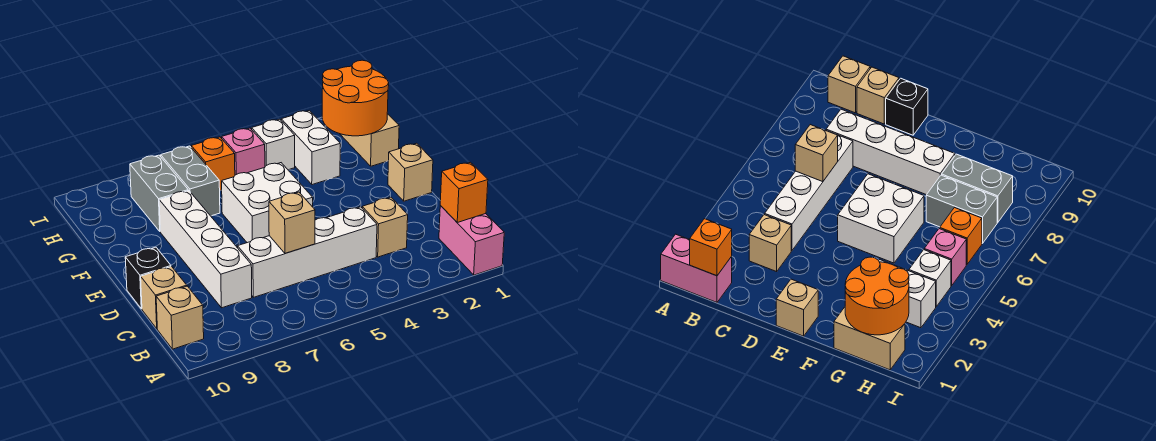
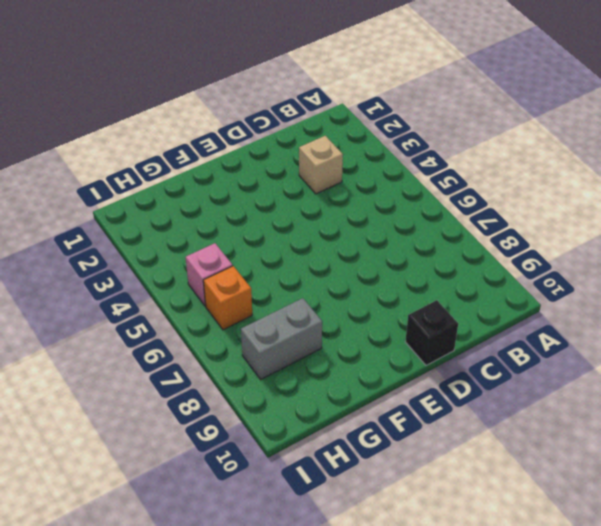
none -> pink brick A1:B1 level 1
none -> tan brick B10 level 1
none -> white brick C4:C7 level 1

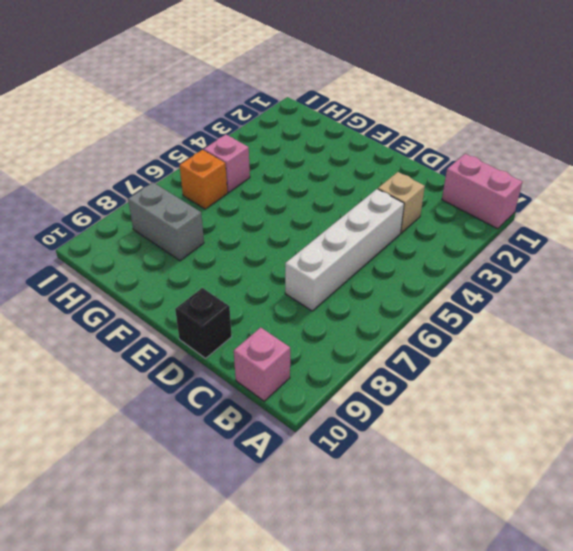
pink brick B10 level 1 -> tan brick B10 level 1
none -> white brick C8:F8 level 1
none -> tan brick C10 level 1
none -> tan brick E1 level 1

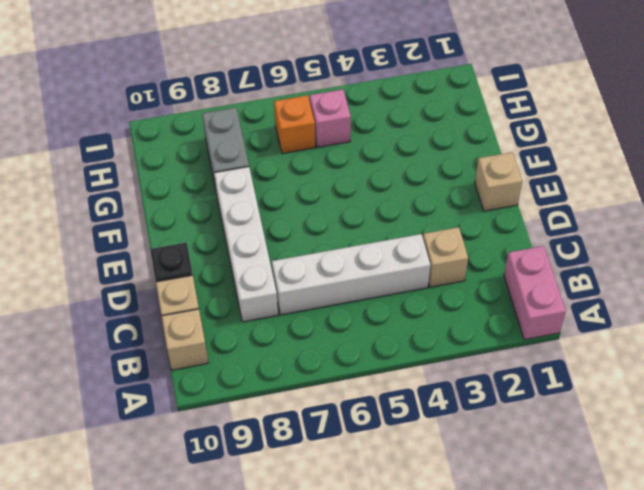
none -> white brick E5:F6 level 1
none -> tan brick G1:H1 level 1
none -> white brick G3:H3 level 1

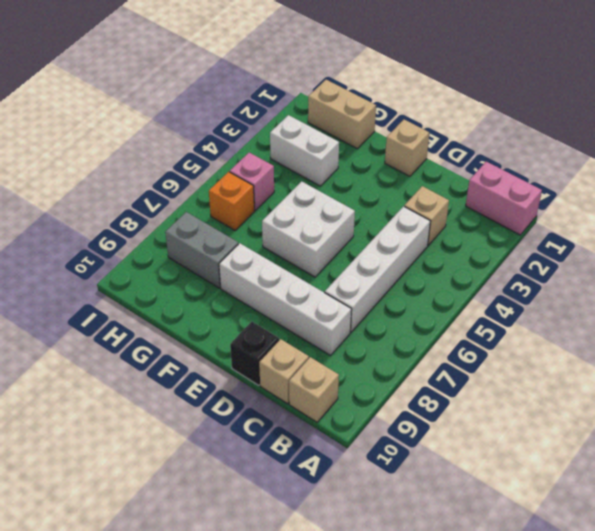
none -> grey brick G7:H7 level 1
none -> white brick H4 level 1
none -> orange brick B1 level 2

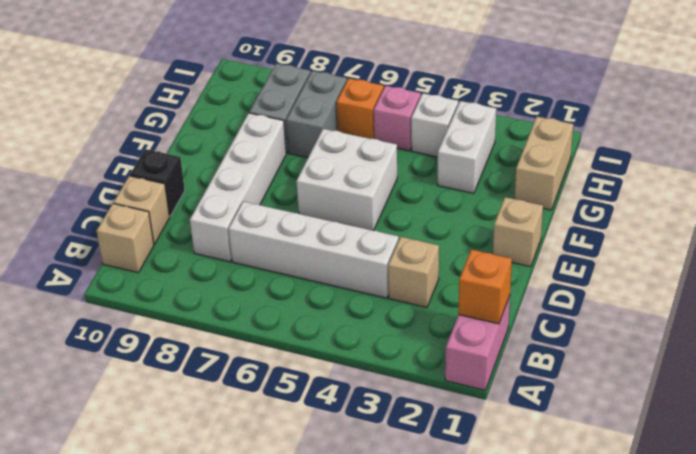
none -> tan brick C6 level 2
none -> orange round brick G1:H2 level 2

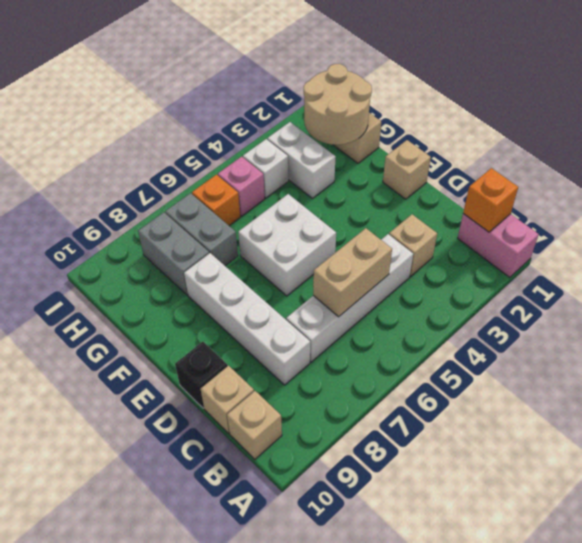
tan brick C5:C6 level 2 -> tan brick C6 level 2
tan round brick G1:H2 level 2 -> orange round brick G1:H2 level 2

